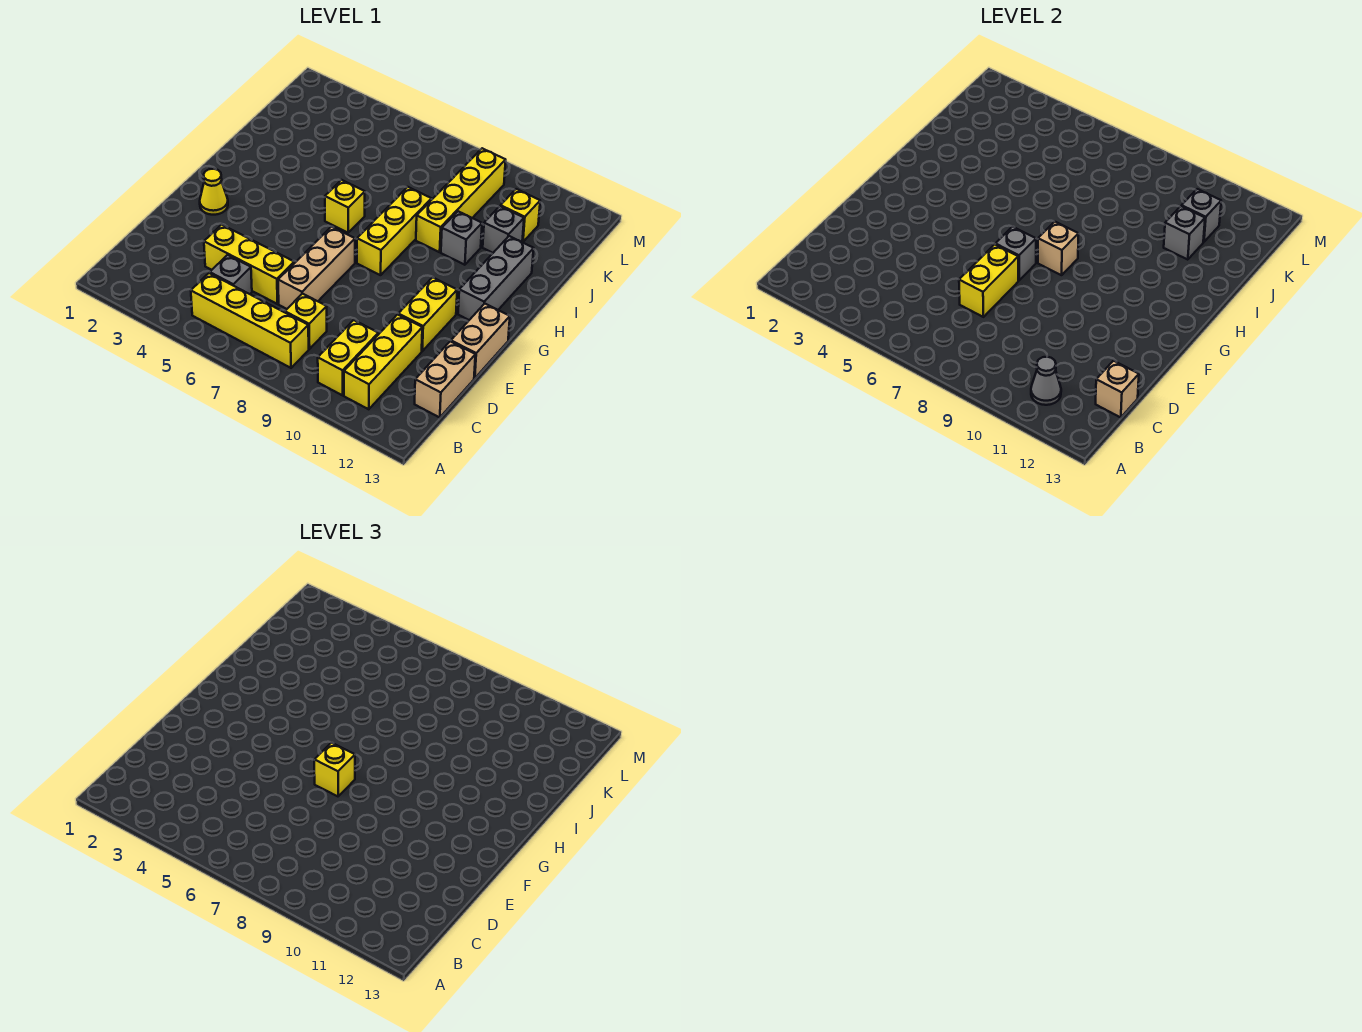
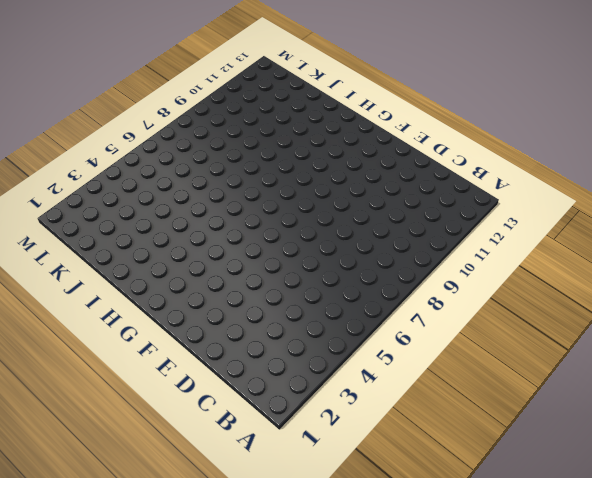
none -> yellow brick B5:B8 level 1
none -> yellow brick B10:C10 level 1
none -> yellow brick B11:D11 level 1

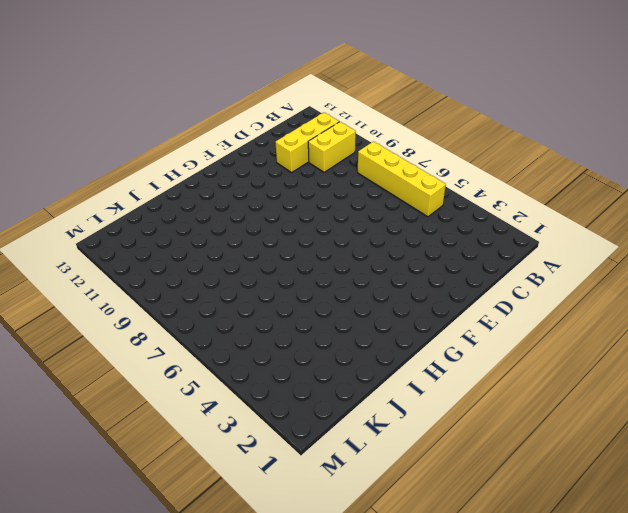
none -> grey brick C5 level 1
none -> yellow brick C8 level 1
none -> tan brick C13:D13 level 1

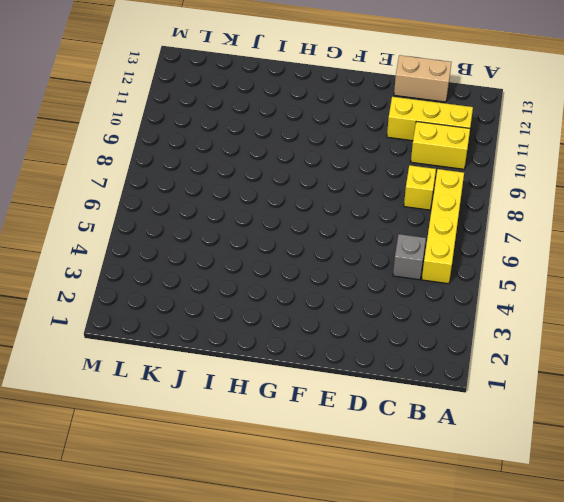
none -> yellow brick D4:D6 level 1
none -> tan brick D7:F7 level 1
none -> yellow brick E11:F11 level 1

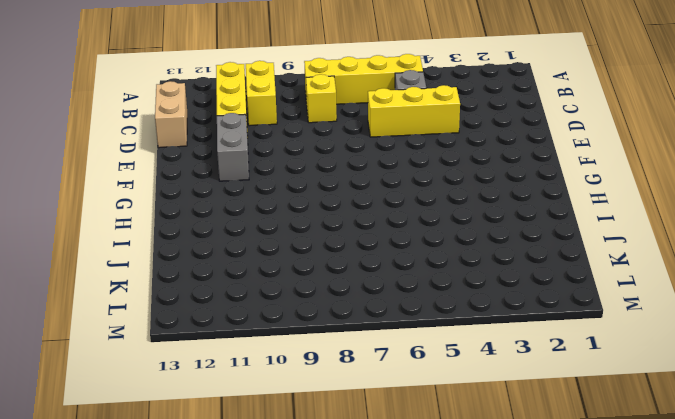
grey brick E11:F11 level 1 -> yellow brick E11:F11 level 1
none -> tan brick D7:F7 level 1
none -> tan brick E13:F13 level 1
none -> yellow cone F2 level 1

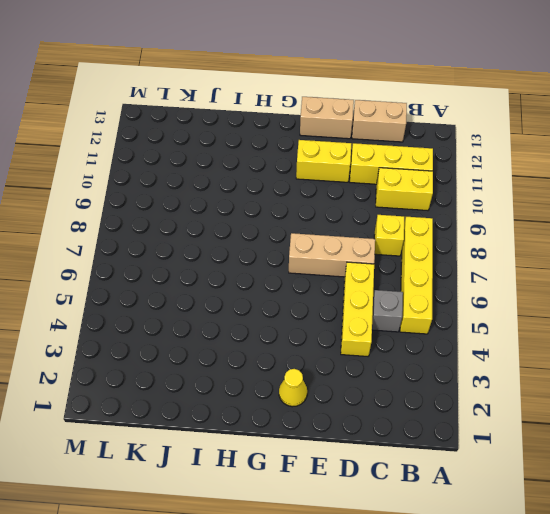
none -> yellow brick G8:I8 level 1
none -> grey brick G12:I12 level 1
none -> yellow brick H6 level 1

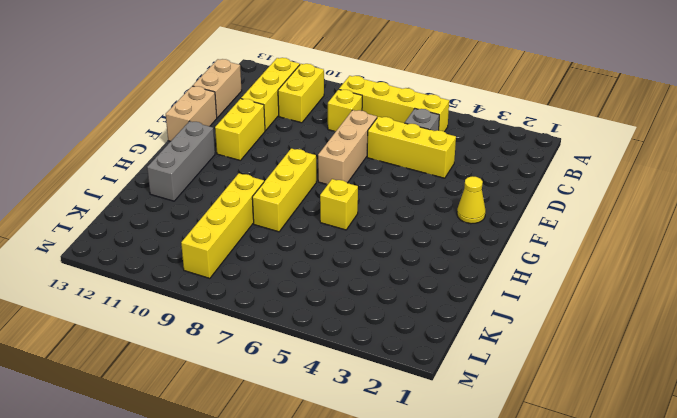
none -> grey brick I10 level 1
none -> grey brick J11 level 1
none -> yellow brick K11 level 1

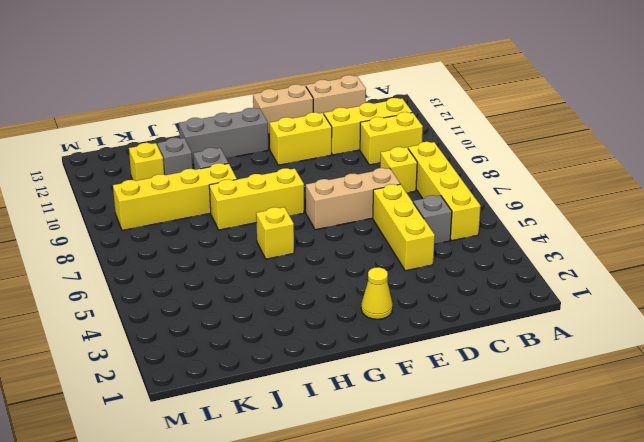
none -> grey cone B11 level 2
none -> tan brick C13 level 2
none -> yellow brick D7:E7 level 2

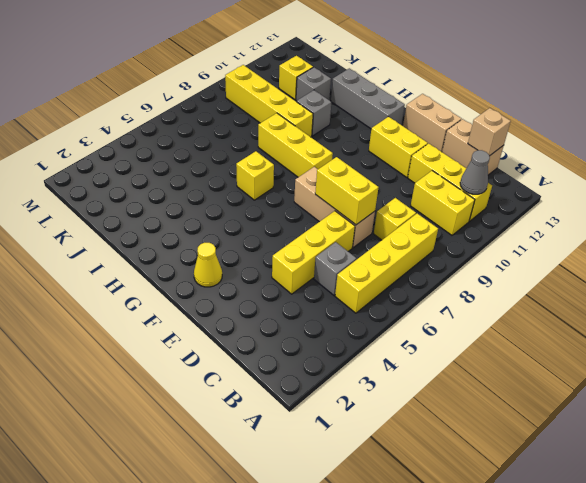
none -> grey brick F7 level 2
none -> tan brick G8 level 2
none -> grey brick J11 level 2

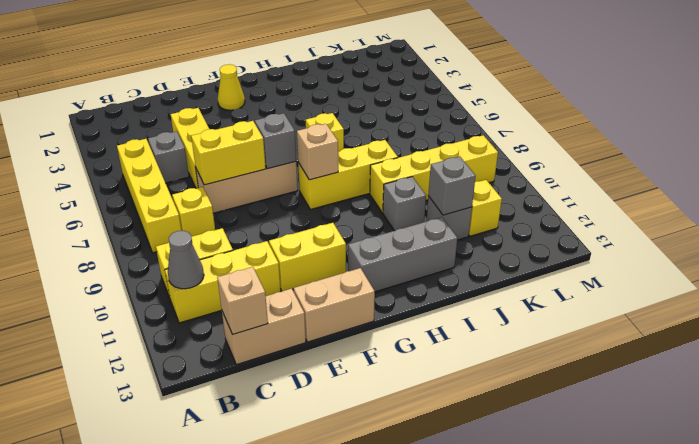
none -> grey brick K11 level 2
none -> yellow brick F7 level 3

